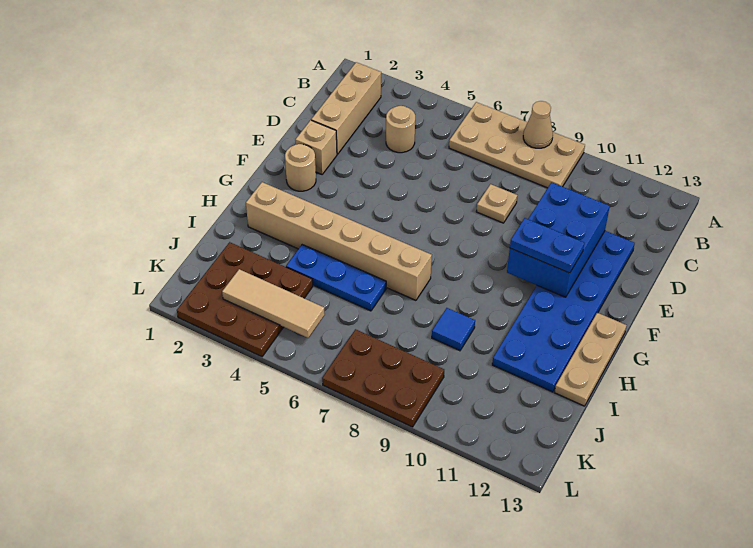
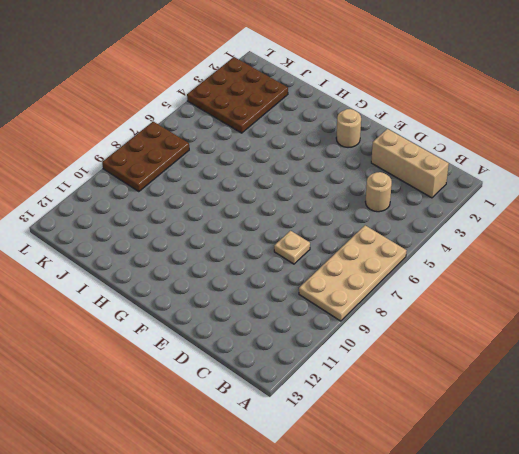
none -> blue plate D11:I12 level 1
none -> tan brick E2 level 1
none -> tan plate G13:I13 level 1

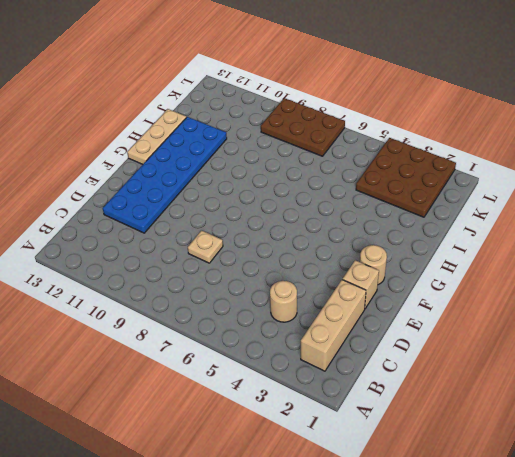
none -> tan plate A6:B9 level 1
none -> tan brick H2:H7 level 1
none -> blue plate I4:I6 level 1

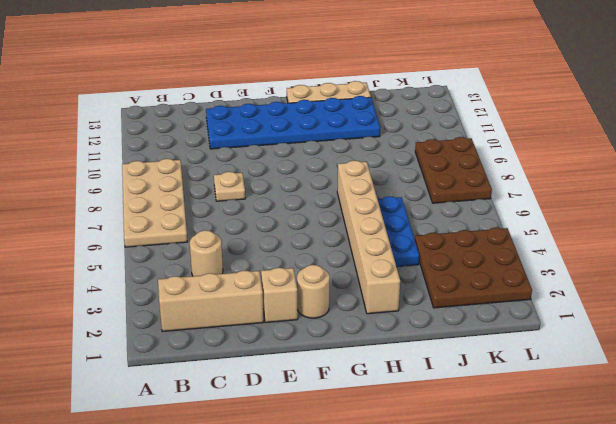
none -> blue tile I9 level 1
none -> tan cone A8 level 2
none -> blue brick D10:F11 level 2

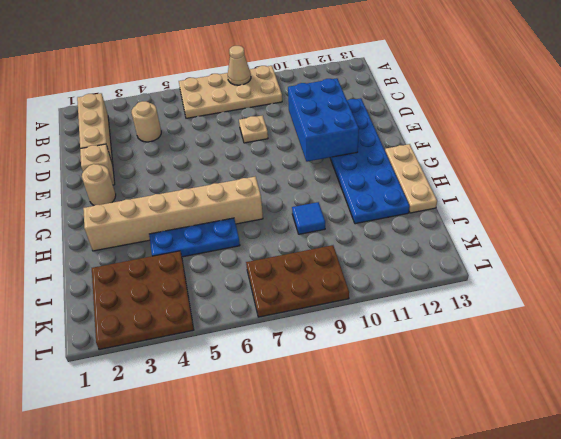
none -> tan tile K3:K5 level 2
none -> blue plate F10:F11 level 3

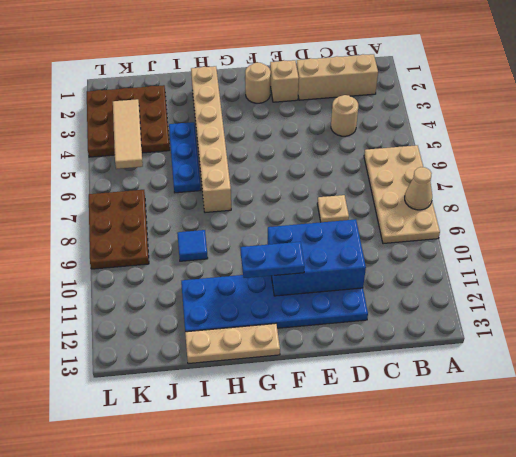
blue plate F11:G11 level 3 -> blue plate F10:F11 level 3

